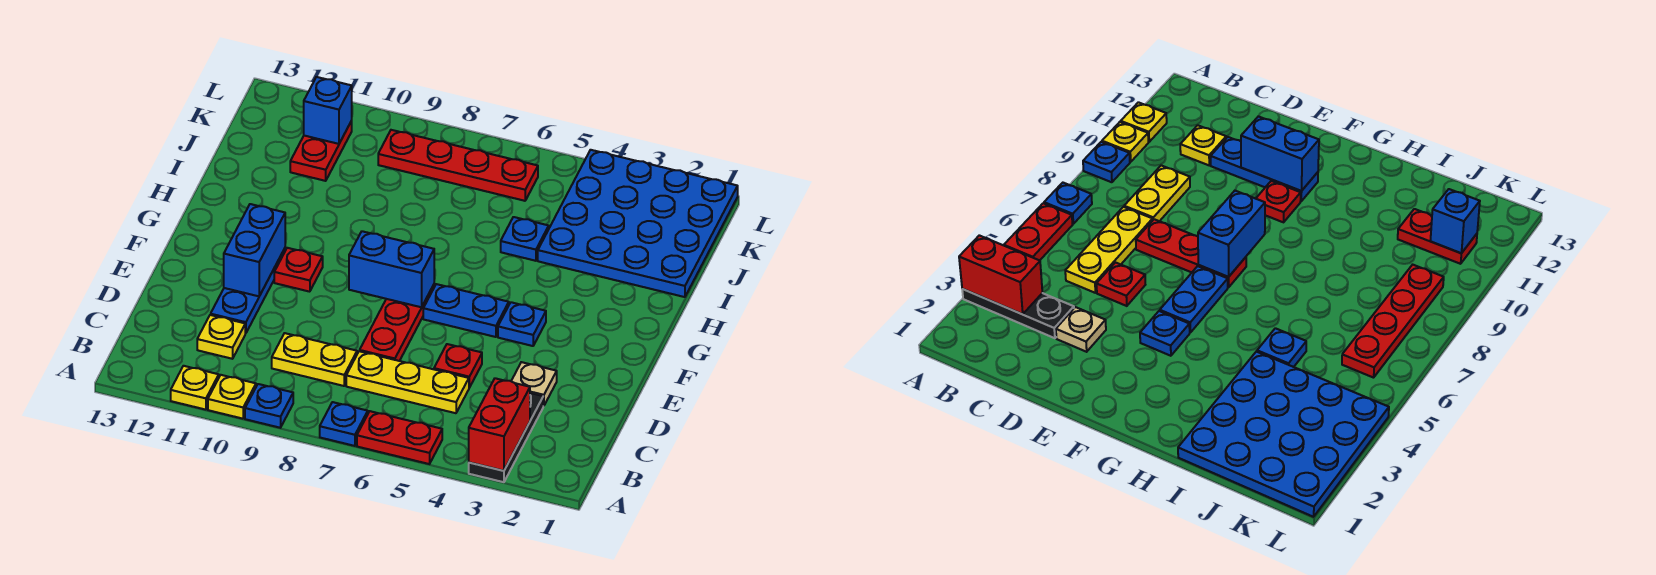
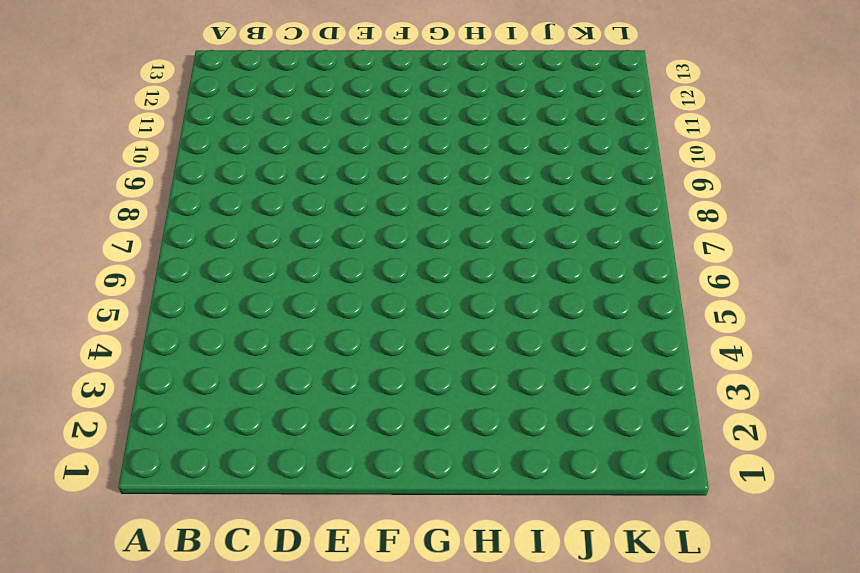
none -> black plate A3:C3 level 1
none -> red plate A5:A6 level 1
none -> blue plate A7 level 1

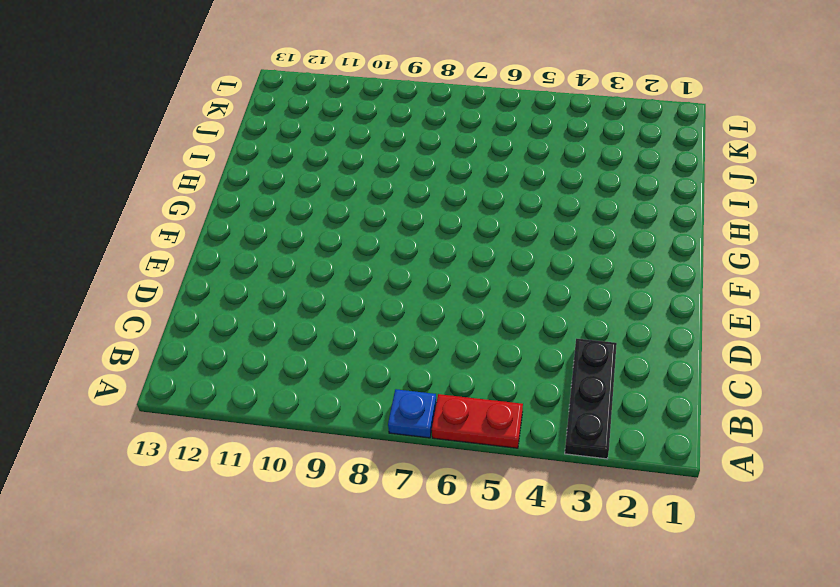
none -> blue plate A9 level 1
none -> yellow plate A10 level 1
none -> yellow plate A11 level 1

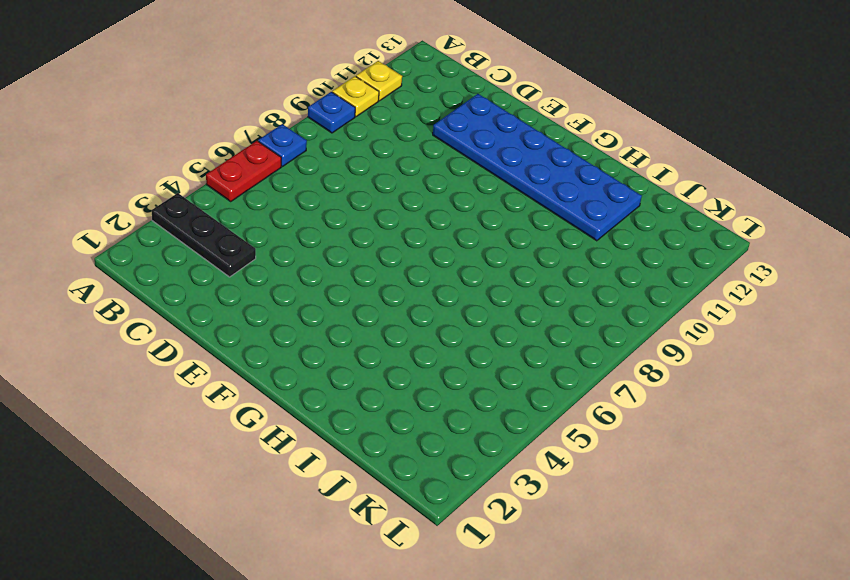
blue plate D11:I12 level 1 -> blue plate D11:F11 level 1
none -> yellow plate C5:C7 level 1
none -> yellow plate C8:C9 level 1
none -> yellow plate C11 level 1

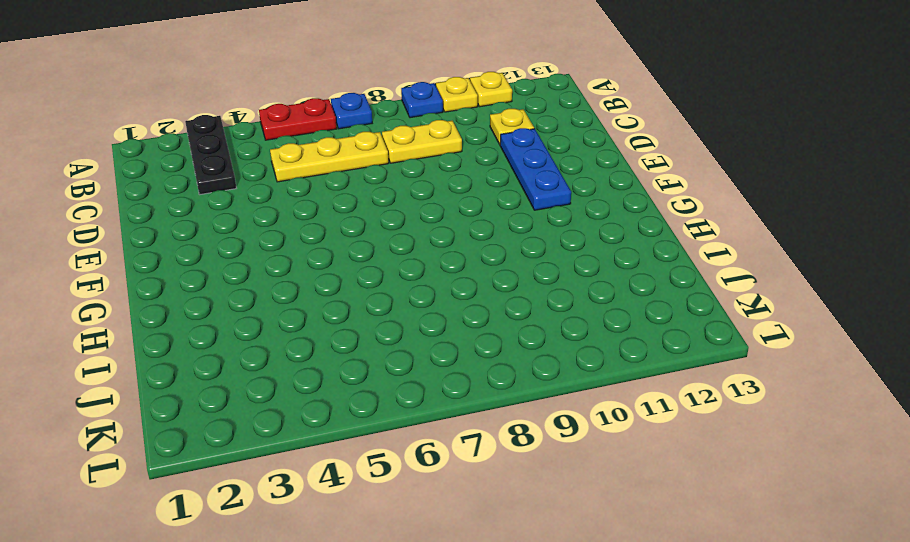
none -> tan plate D3 level 1
none -> red plate D5 level 1
none -> red plate D7:F7 level 1

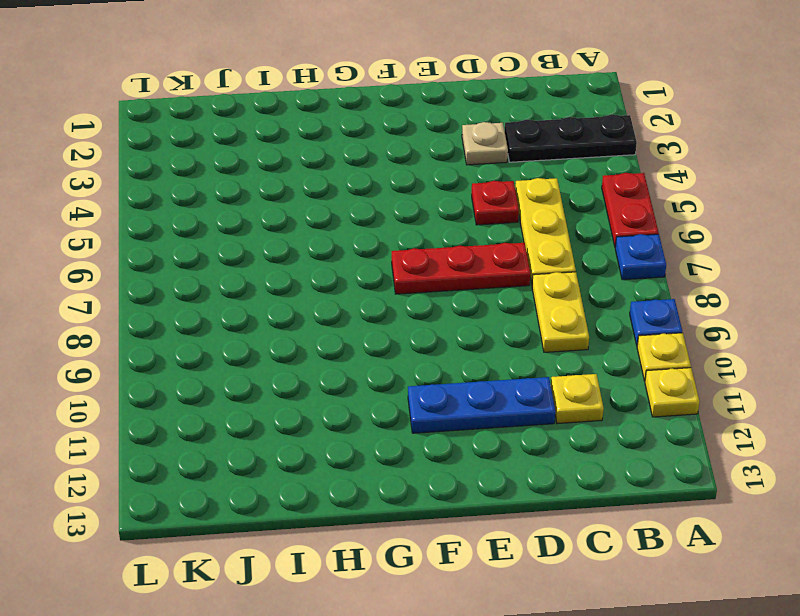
none -> blue plate F4 level 1
none -> blue plate F5:F6 level 1
none -> red plate F10 level 1

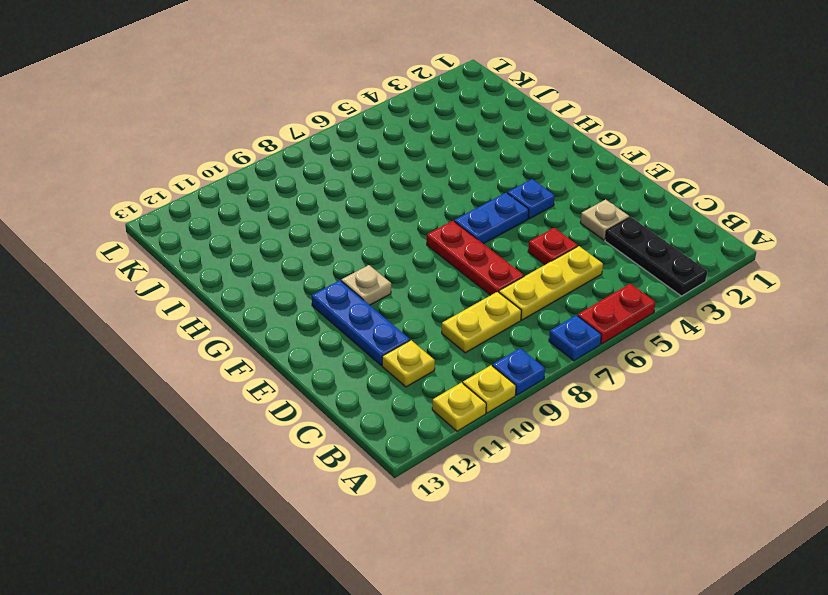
tan plate F10 level 1 -> red plate F10 level 1
none -> blue plate I1:L4 level 1
none -> blue plate I5 level 1
none -> red plate J11:K11 level 1

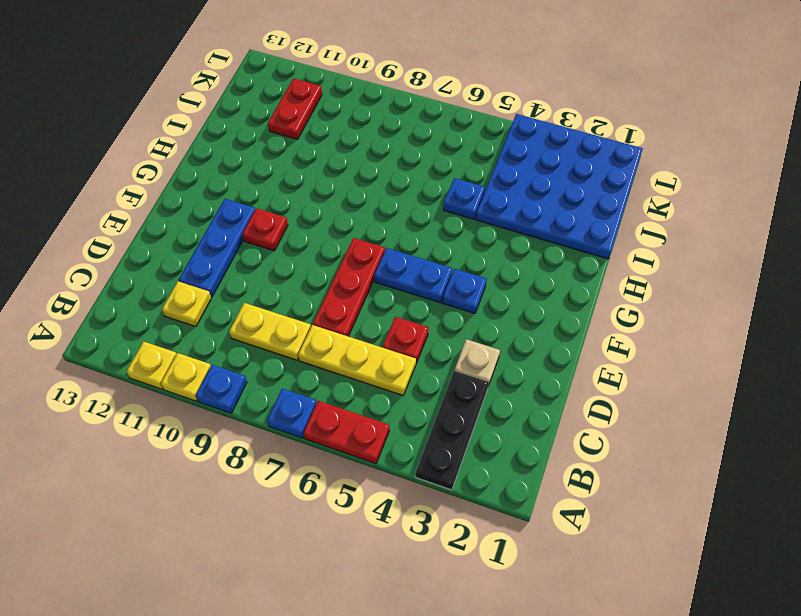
none -> red plate K6:K9 level 1
none -> red brick A3:B3 level 2
none -> blue brick E11:F11 level 2

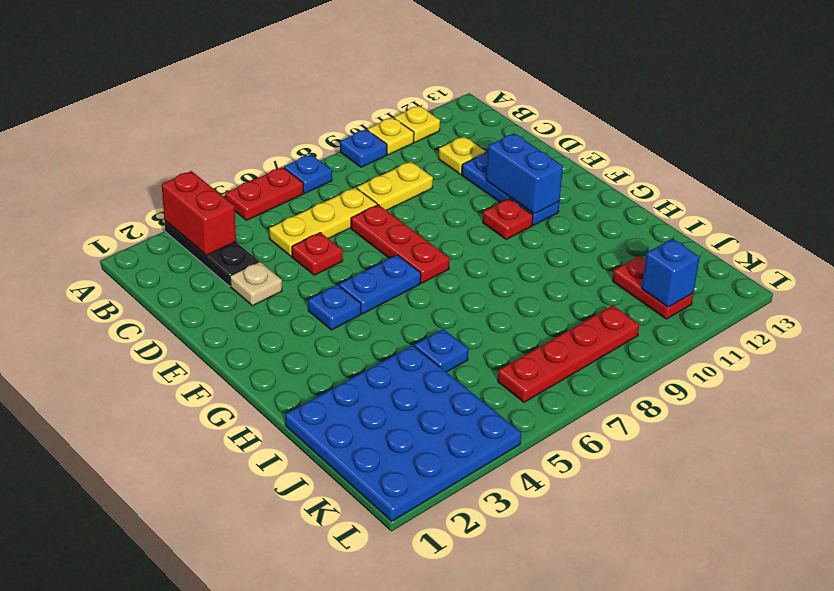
none -> blue brick F7:F8 level 2

